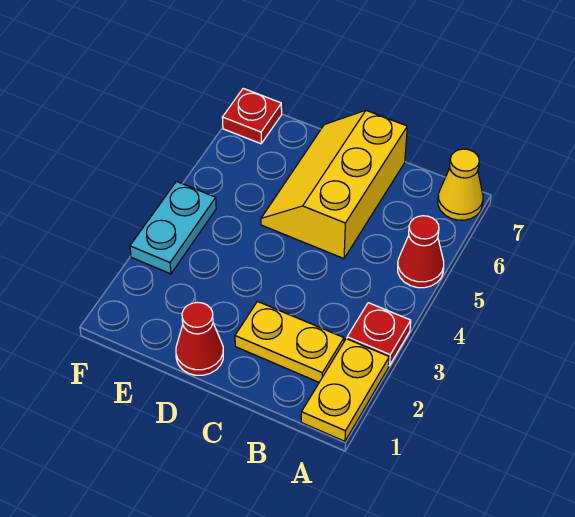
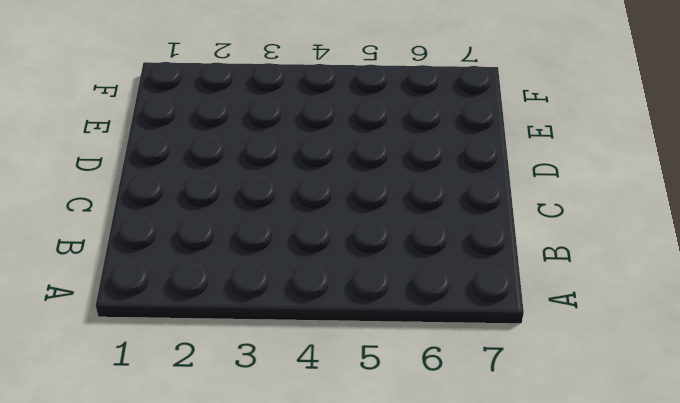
none -> yellow plate A1:A2 level 1
none -> red plate A3 level 1

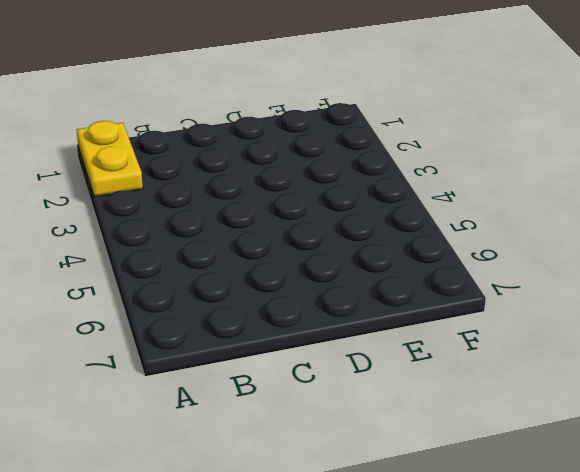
none -> red plate A3 level 1
none -> red cone A5 level 1

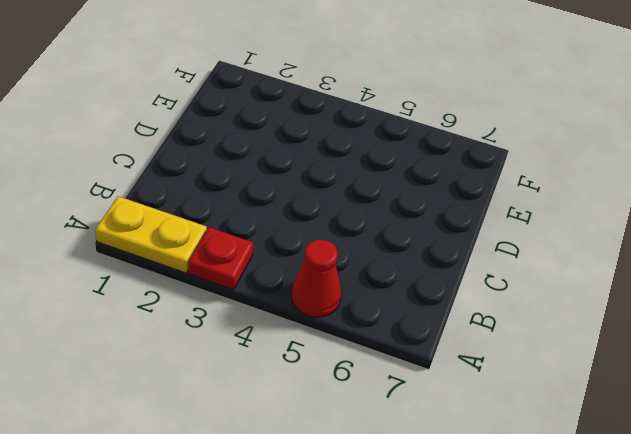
none -> yellow cone A7 level 1
none -> yellow plate B2:C2 level 1

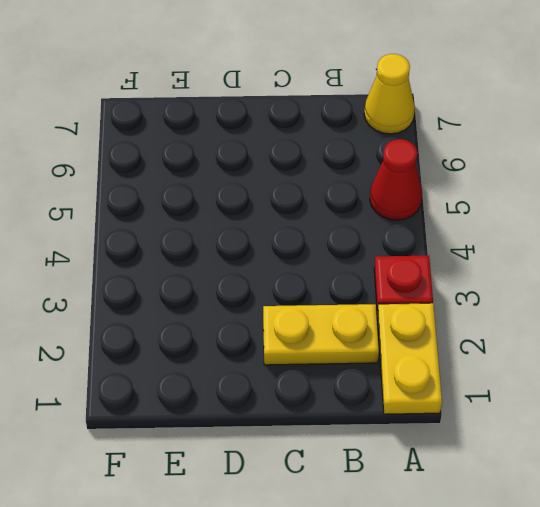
none -> yellow slope C5:D7 level 1 top C
none -> red cone D1 level 1

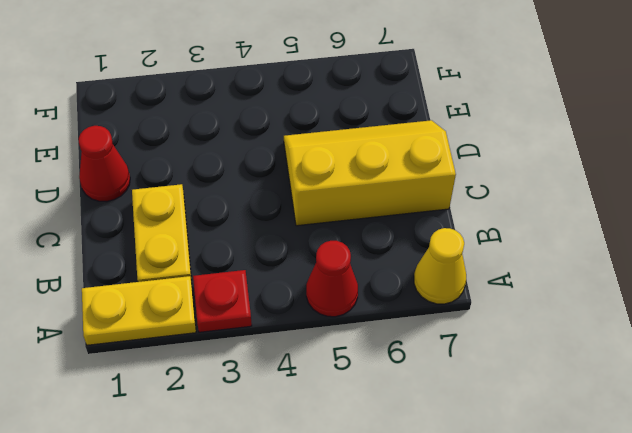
none -> cyan plate F3:F4 level 1
none -> red plate F7 level 1

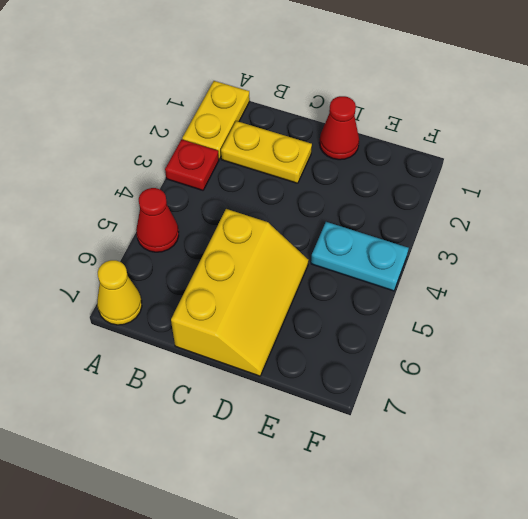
cyan plate E4:F4 level 1 -> cyan plate F3:F4 level 1
none -> red plate F7 level 1

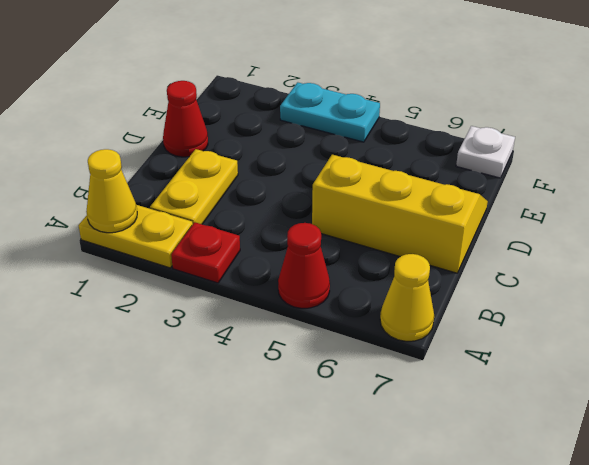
yellow cone A1 level 2 -> none
white plate F7 level 1 -> red plate F7 level 1

